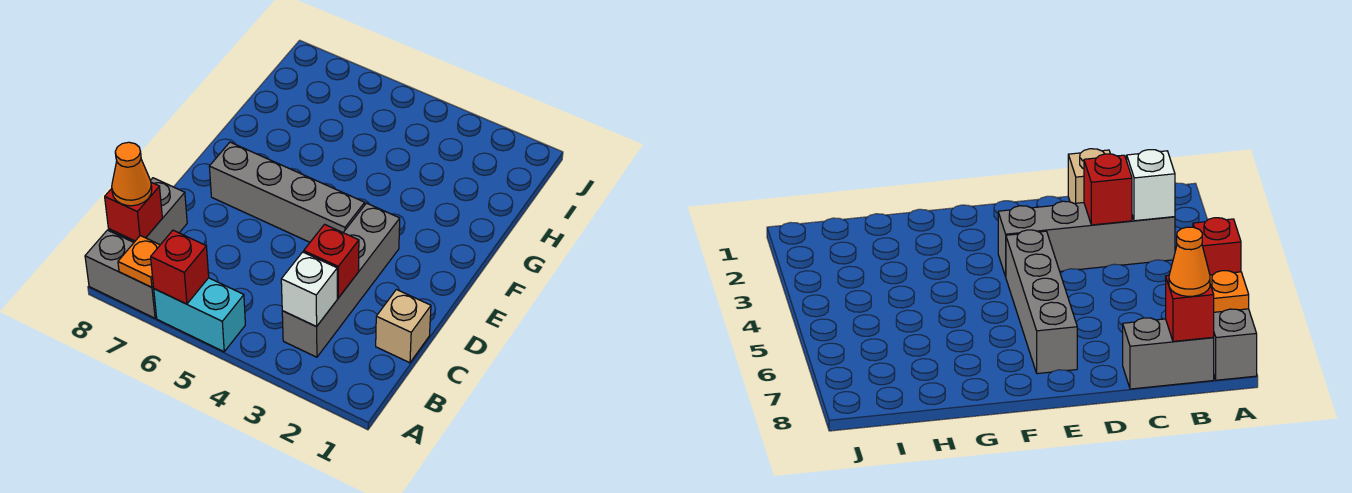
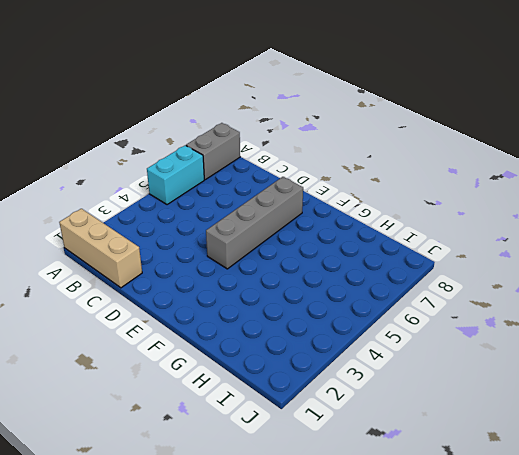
tan brick A1:C1 level 1 -> tan brick C1 level 1
none -> grey brick B3:E3 level 1
none -> grey brick B8:C8 level 1
none -> red brick A6 level 2

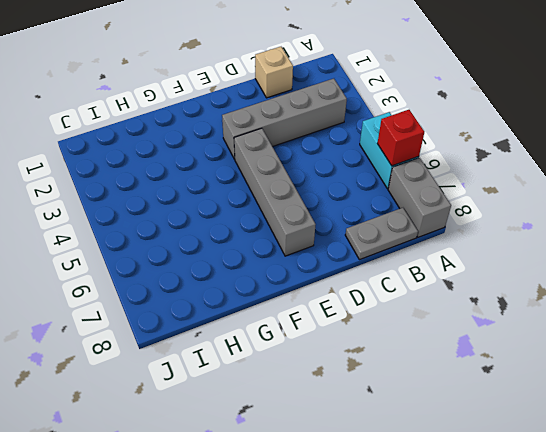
grey plate B8:C8 level 1 -> grey brick B8:C8 level 1
none -> orange plate A7 level 2
none -> white brick B3 level 2
none -> red brick B8 level 2

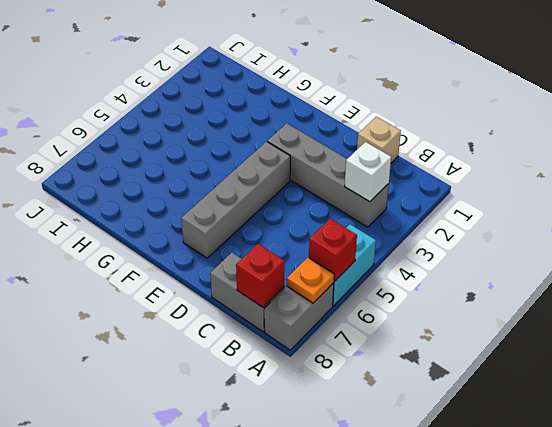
none -> red brick C3 level 2
none -> orange cone B8 level 3

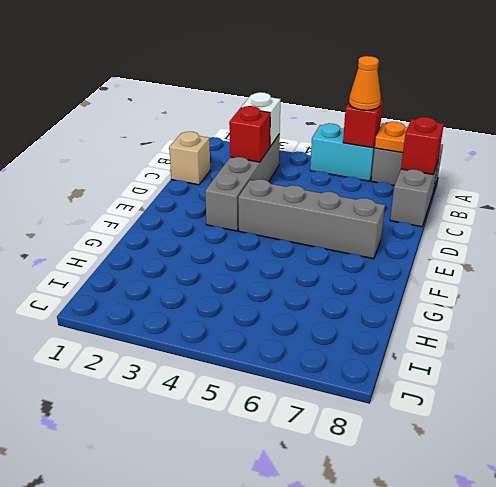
orange cone A6 level 3 -> orange cone B8 level 3

